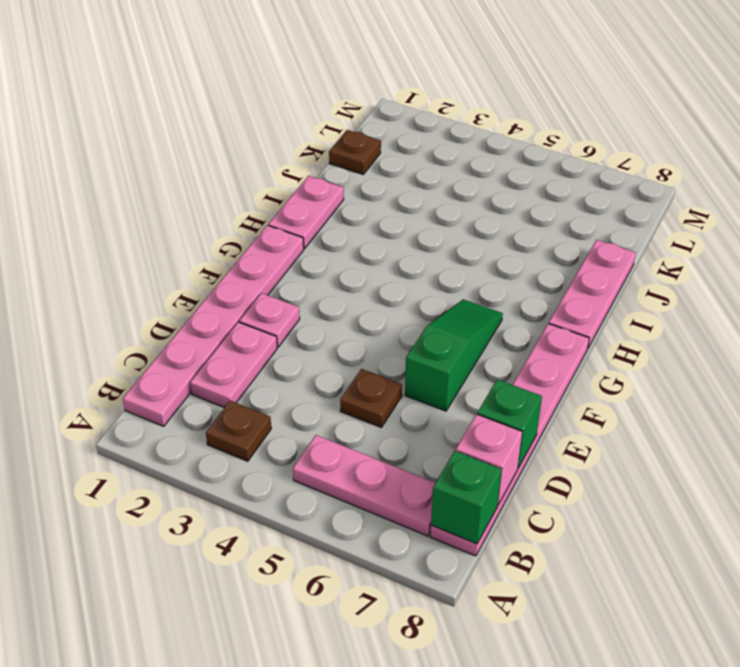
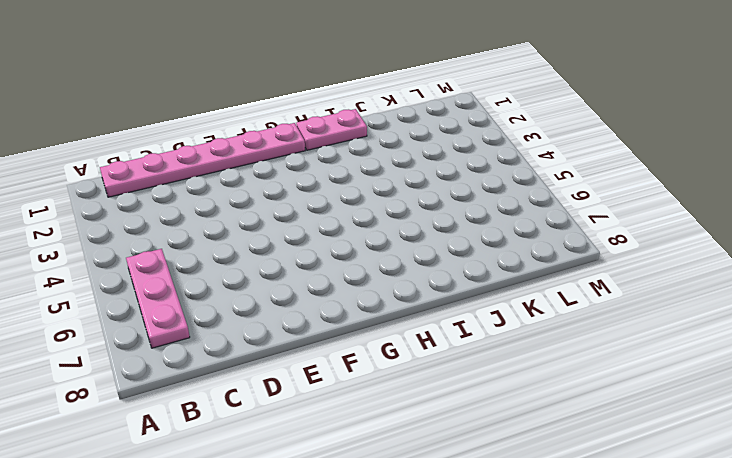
none -> brown plate B3 level 1
none -> pink plate B8:G8 level 1
none -> pink plate C2:D2 level 1

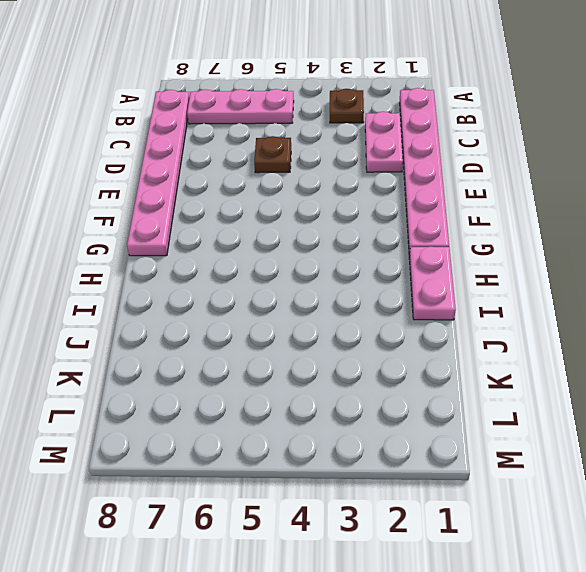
none -> pink plate E2 level 1
none -> green slope E6:G6 level 1 top E
none -> pink plate H8:J8 level 1

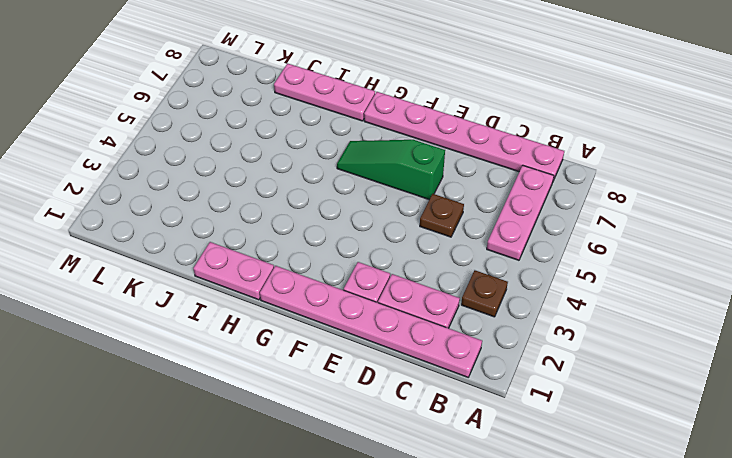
none -> brown plate K1 level 1
none -> green brick B8 level 2
none -> pink brick C8 level 2

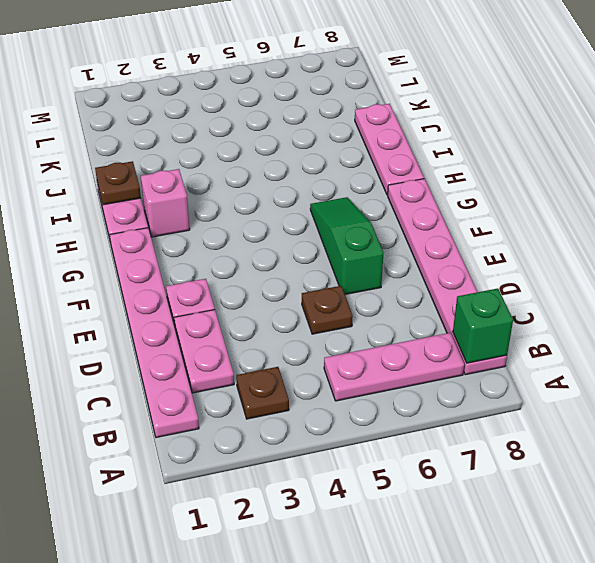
pink brick H2 level 1 -> pink brick C8 level 2
brown plate I1 level 2 -> brown plate K1 level 1
none -> green brick D8 level 2

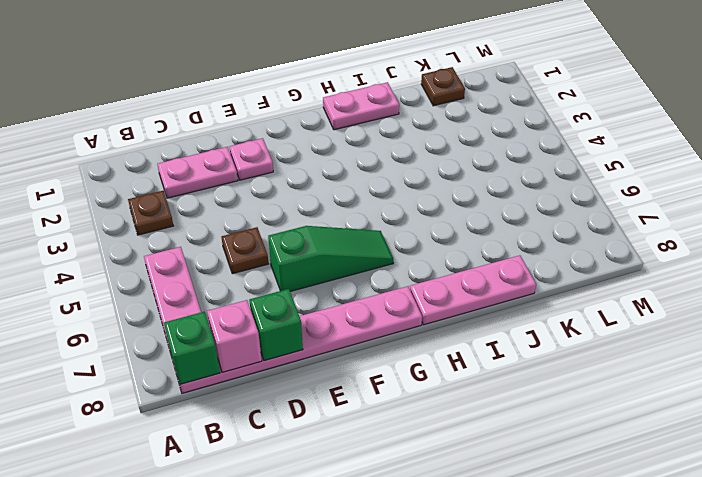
none -> pink plate B1:G1 level 1

